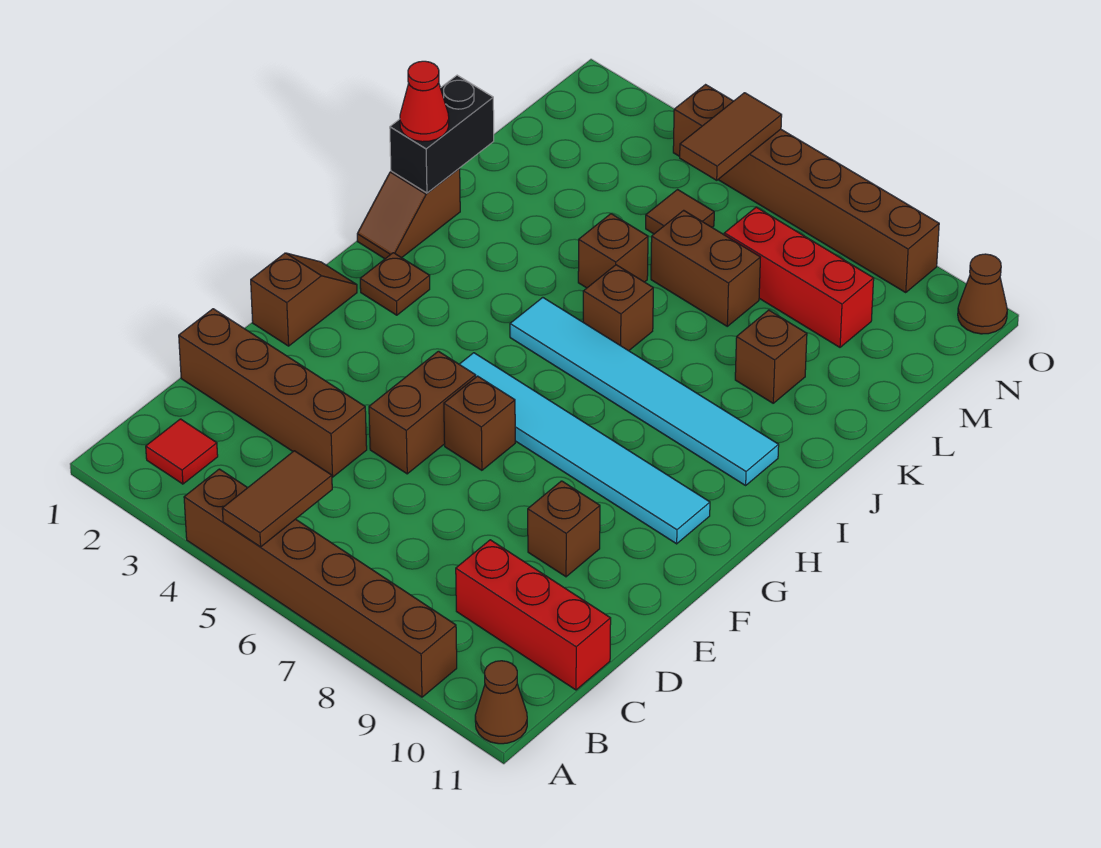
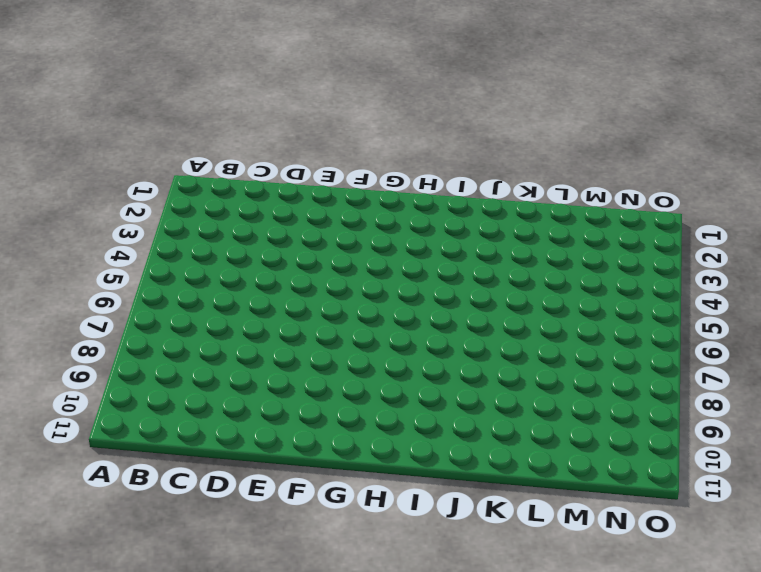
none -> brown brick A4:A9 level 1
none -> brown cone A11 level 1
none -> red tile B2 level 1

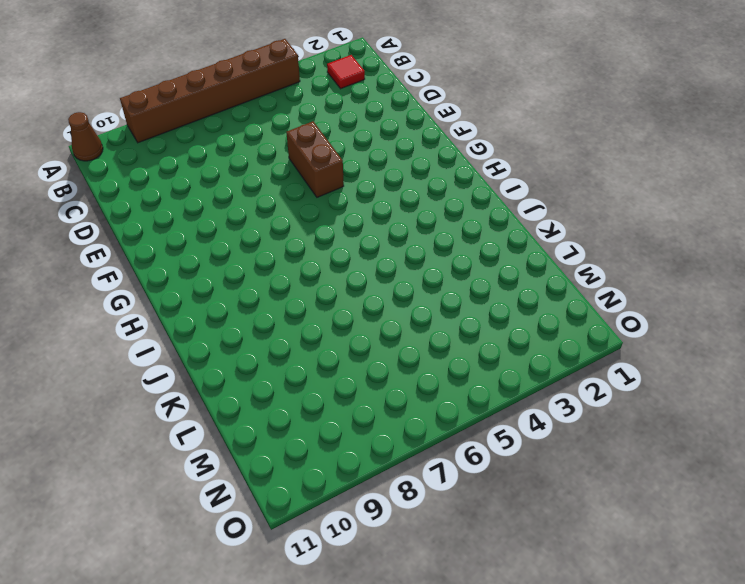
none -> red brick C9:C11 level 1
none -> brown brick D1:D4 level 1
none -> brown brick E9 level 1

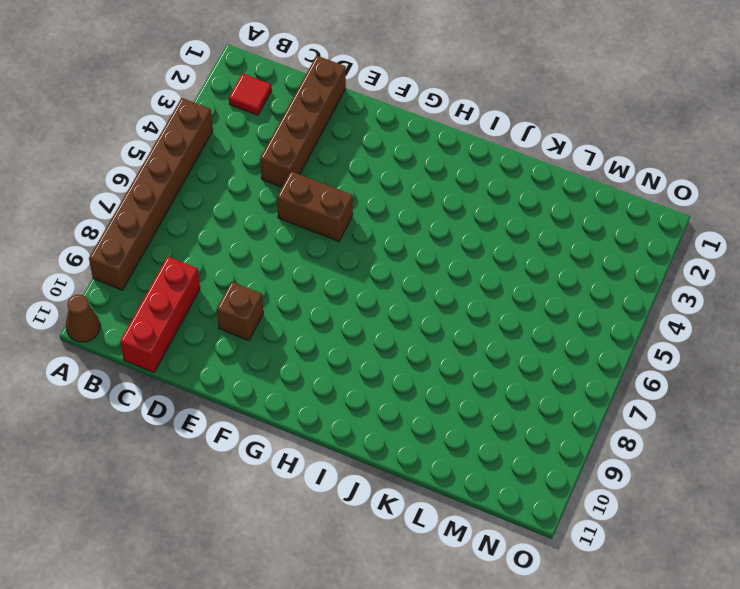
none -> brown slope F1:G1 level 1 top F
none -> brown brick F6 level 1
none -> cyan tile G5:G10 level 1

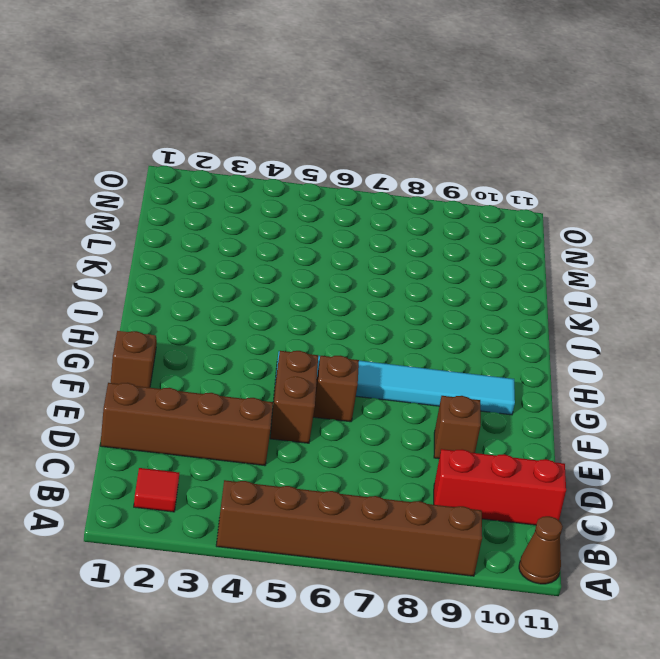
none -> brown plate H2 level 1
none -> brown slope I1:J1 level 1 top J
none -> cyan tile I5:I10 level 1

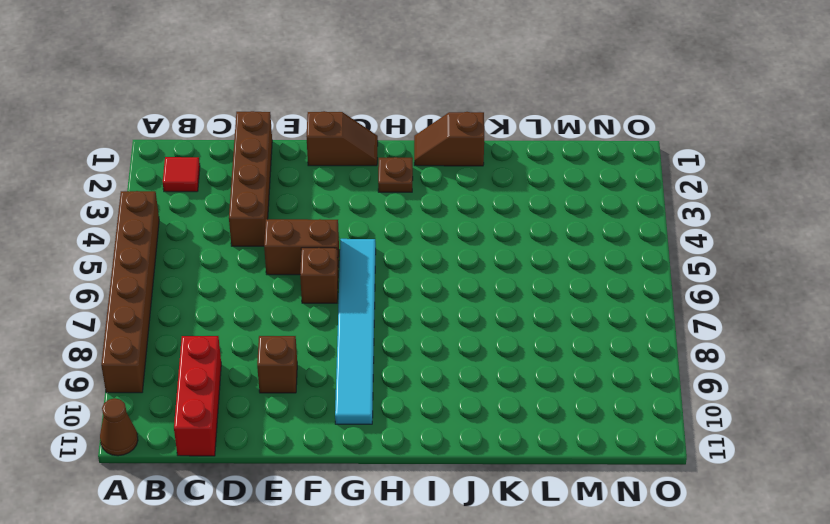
none -> cyan tile I5:I10 level 1
none -> brown brick J6 level 1
none -> brown brick K5 level 1

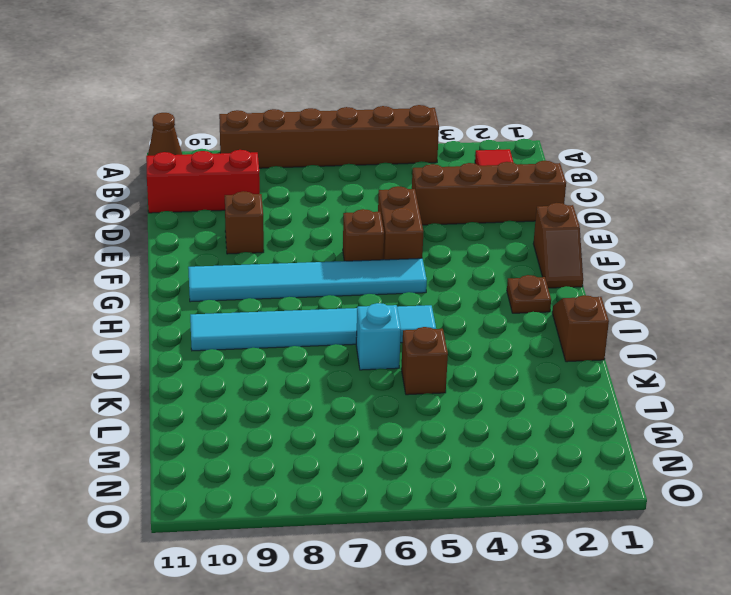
cyan brick J6 level 1 -> brown brick J6 level 1
none -> brown brick K9 level 1
none -> brown brick L6:L7 level 1
none -> brown tile M5 level 1

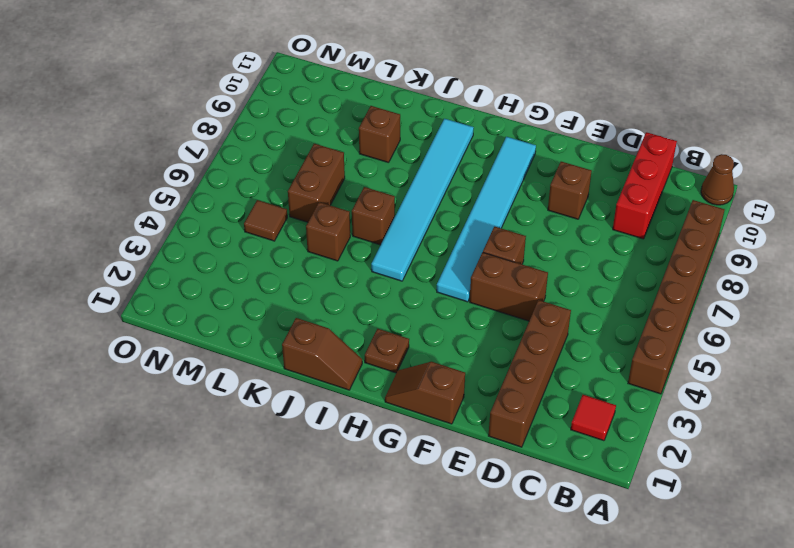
none -> red brick M7:M9 level 1
none -> brown brick O4:O9 level 1
none -> brown cone O11 level 1

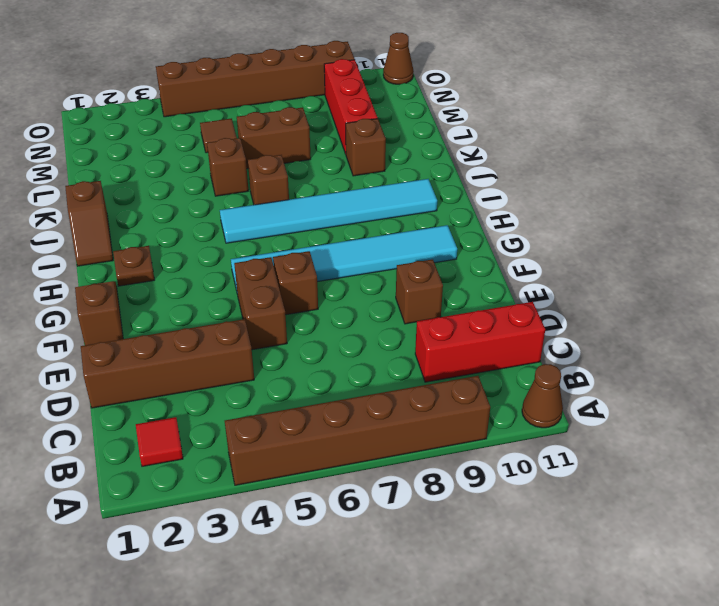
red brick L9:N9 level 1 -> red brick M7:M9 level 1
none -> brown tile A5:B5 level 2
none -> black brick J1:K1 level 2
none -> brown tile N5:O5 level 2

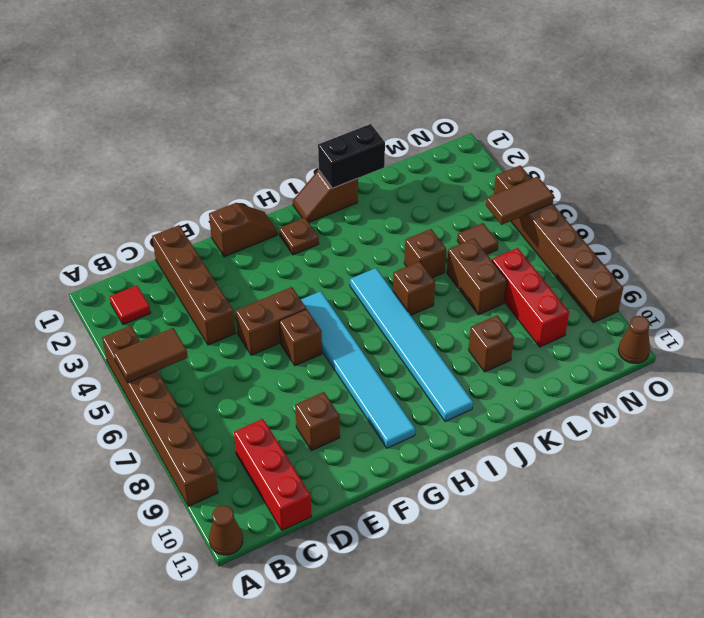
none -> red cone J1 level 3

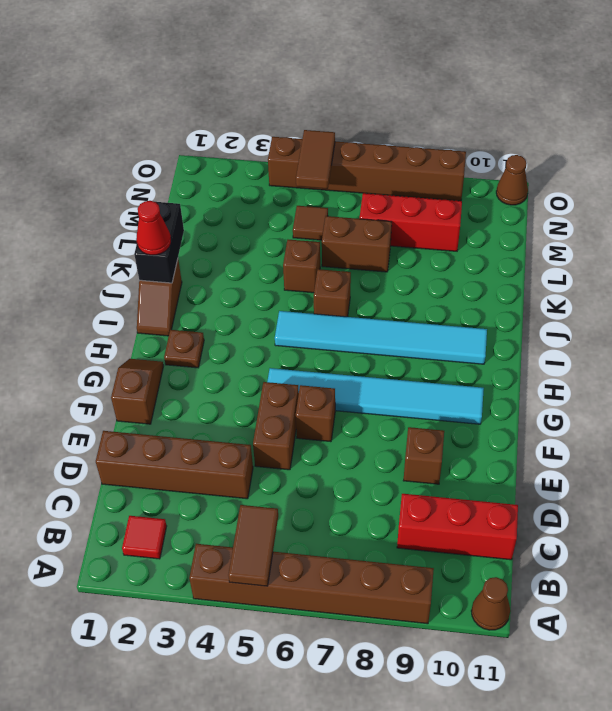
none -> brown brick K9 level 1

